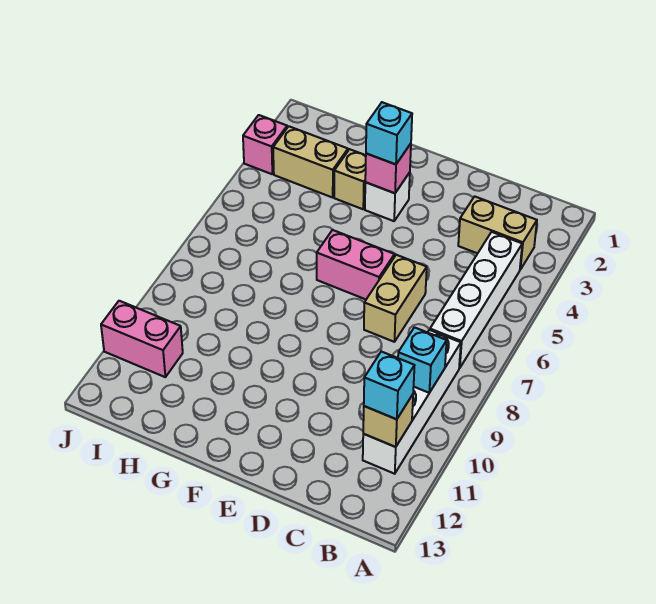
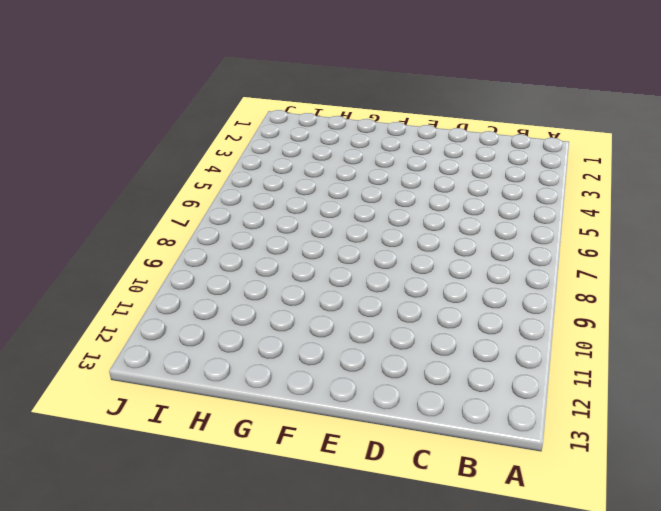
none -> tan brick B3:C3 level 1
none -> white brick B4:B7 level 1
none -> white brick B8:B11 level 1

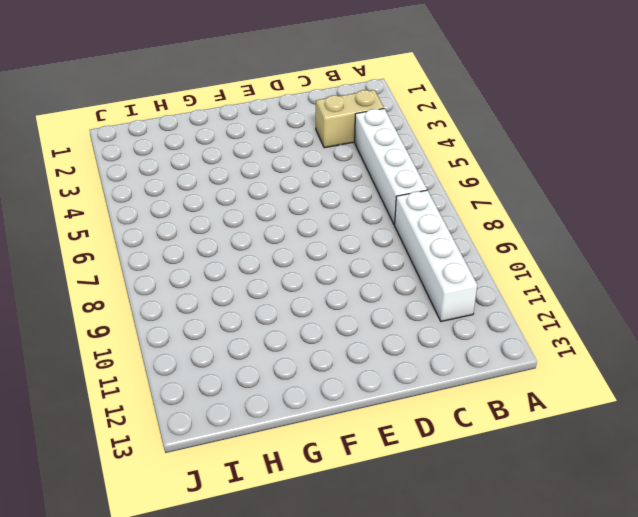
none -> tan brick D6:D7 level 1
none -> pink brick E6:F6 level 1
none -> white brick F3 level 1

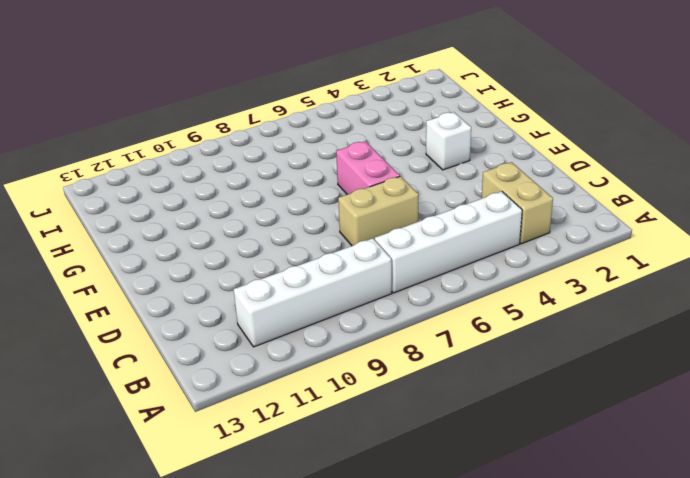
none -> tan brick G3 level 1
none -> tan brick H3:I3 level 1
none -> pink brick I11:J11 level 1

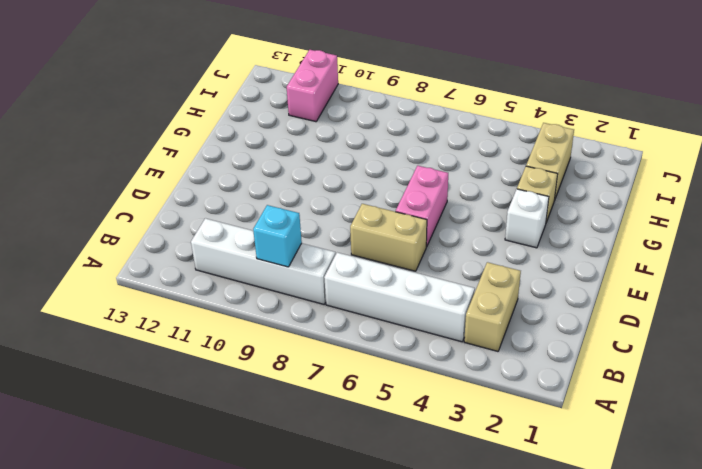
none -> pink brick J3 level 1
none -> tan brick B11 level 2
none -> pink brick F3 level 2

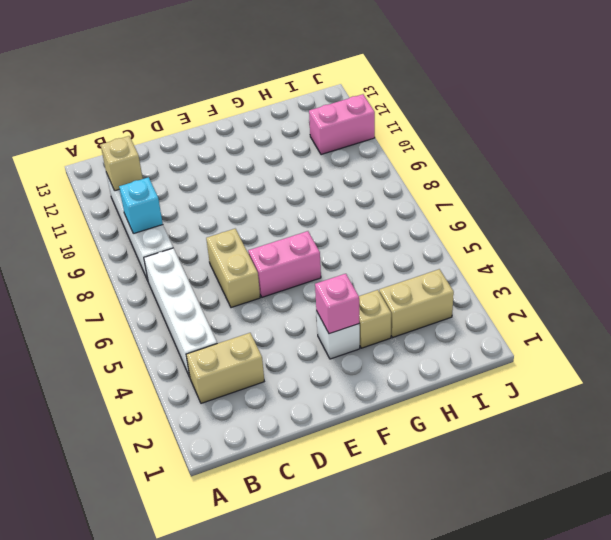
none -> pink brick J3 level 1
none -> cyan brick B11 level 3
none -> cyan brick F3 level 3

